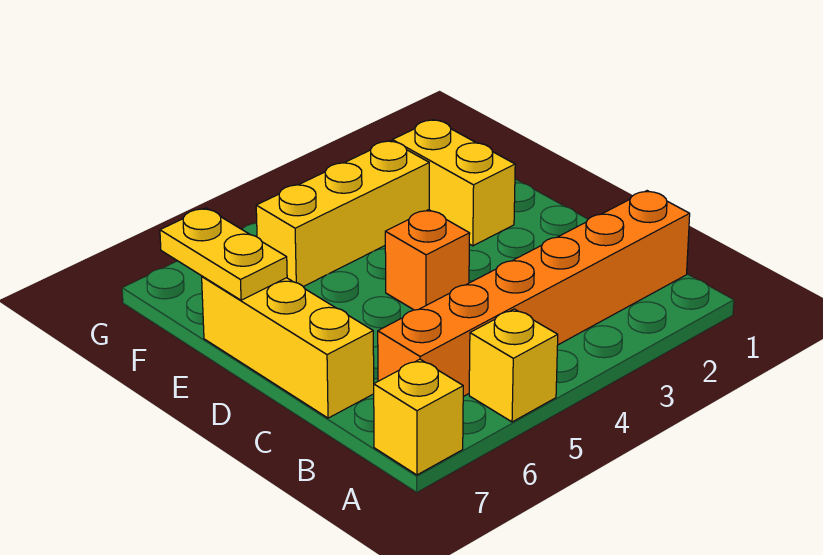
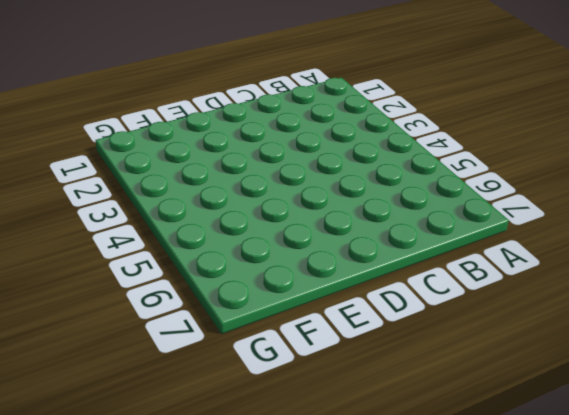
none -> yellow brick A5 level 1
none -> yellow brick A7 level 1

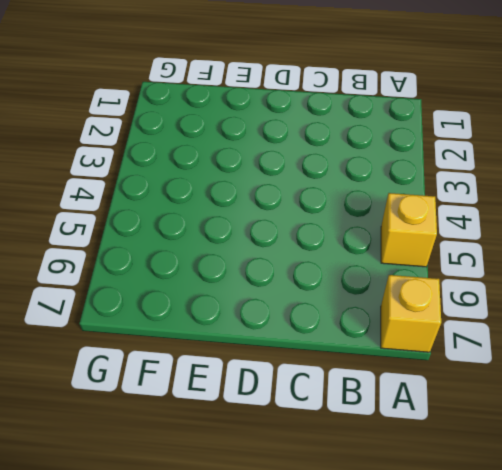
none -> orange brick B1:B6 level 1
none -> yellow brick C7:E7 level 1

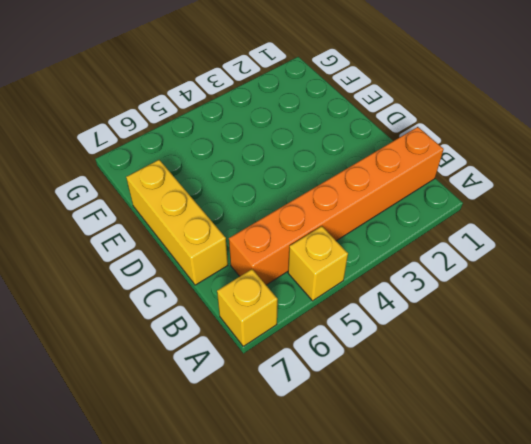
none -> orange brick D4 level 1
none -> yellow brick E2:F2 level 1

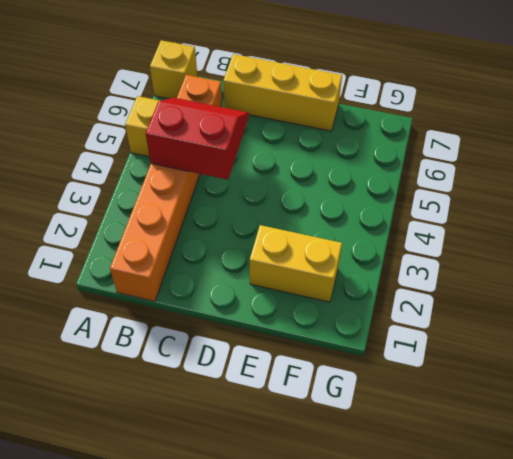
red slope B4:C5 level 2 top 4 -> none
none -> orange brick D4 level 1
none -> yellow brick F3:F5 level 1

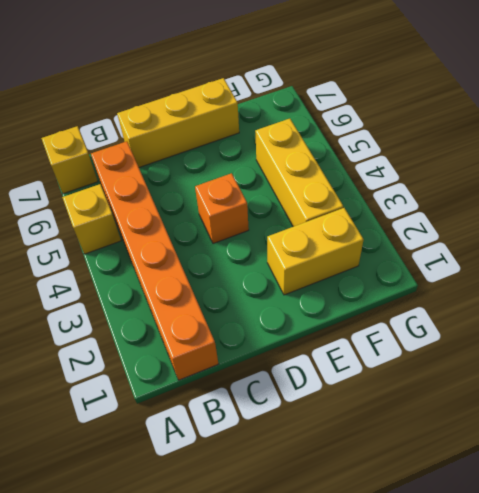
none -> yellow plate E7:F7 level 2

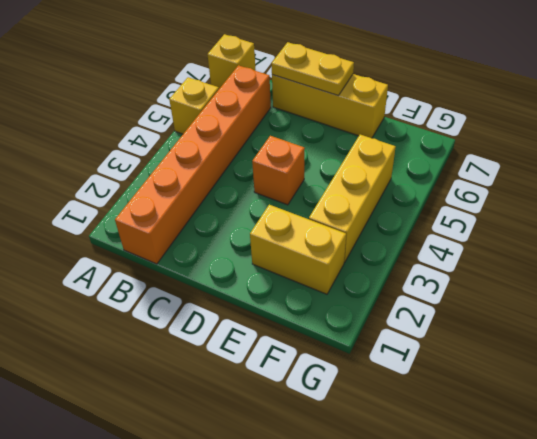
yellow plate C7:D7 level 2 -> yellow plate E7:F7 level 2

